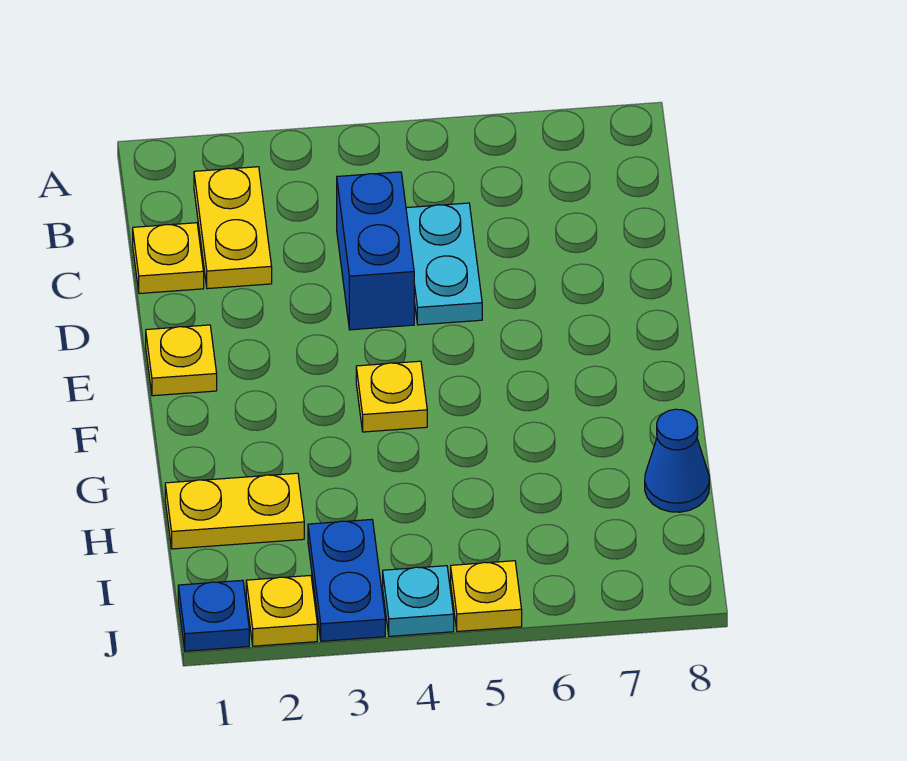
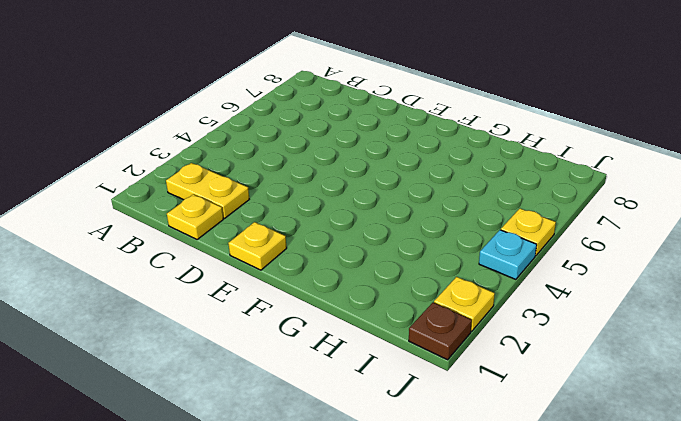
brown plate J1 level 1 -> blue plate J1 level 1
none -> blue brick C4:D4 level 1
none -> cyan plate C5:D5 level 1
none -> yellow plate F4 level 1

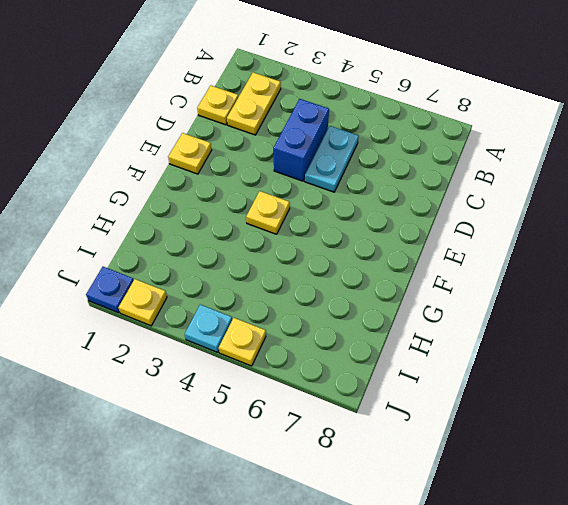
none -> yellow plate H1:H2 level 1
none -> blue cone H8 level 1
none -> blue plate I3:J3 level 1

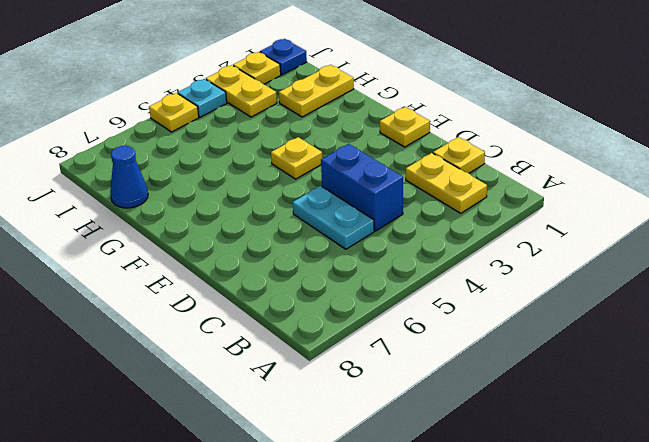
yellow plate I3:J3 level 1 -> blue plate I3:J3 level 1

